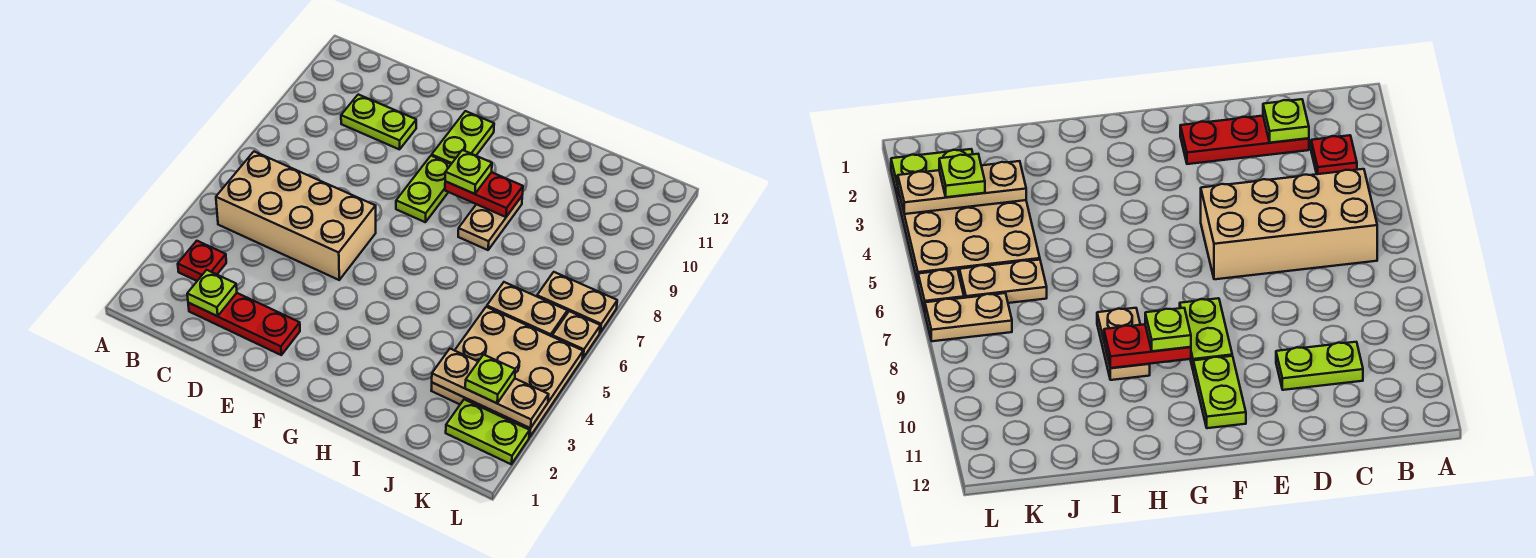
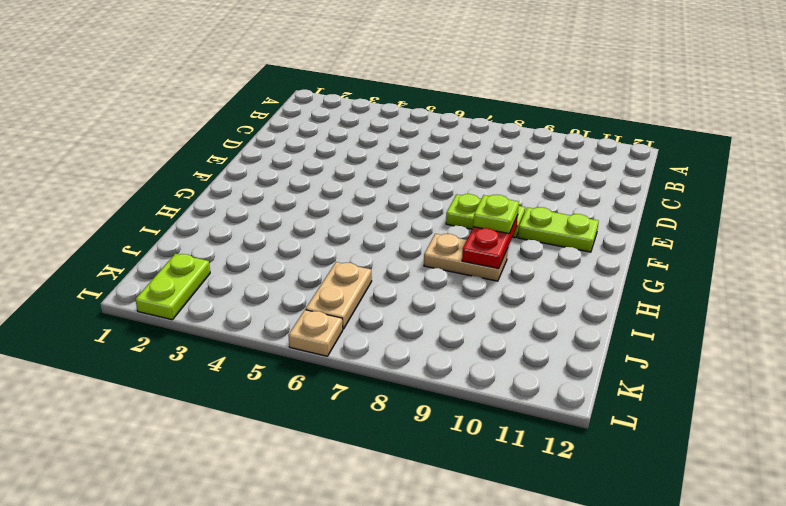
none -> red plate B3 level 1
none -> tan brick B5:E6 level 1
none -> red plate C2:E2 level 1

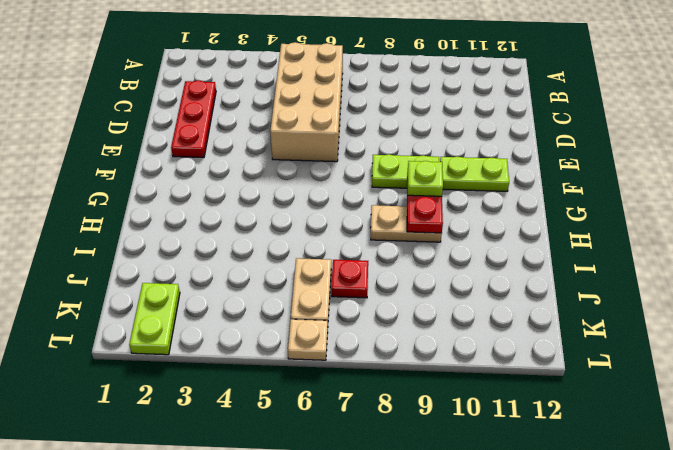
red plate J7 level 1 -> red plate B3 level 1
none -> lime plate C10:D10 level 1
none -> tan plate J3:L5 level 1
none -> tan plate K7:L7 level 1

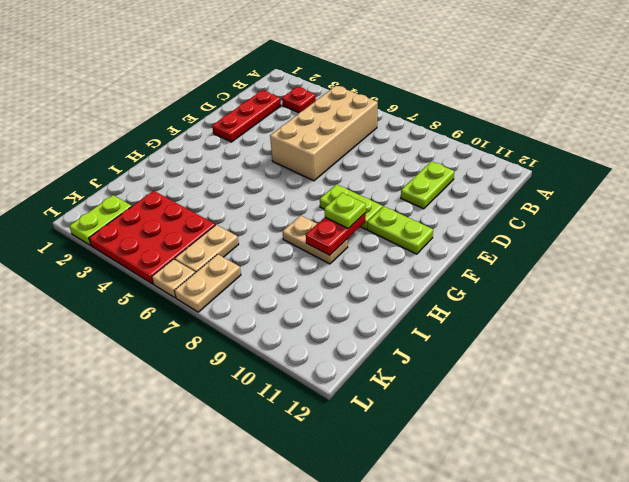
red plate J3:L5 level 1 -> tan plate J3:L5 level 1
none -> lime plate C2 level 2
none -> tan plate J3:L3 level 2
none -> lime plate K3 level 3

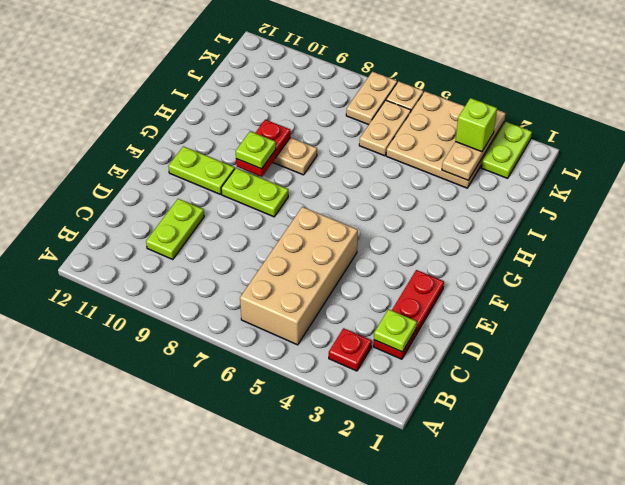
lime brick K3 level 3 -> lime plate K3 level 3

